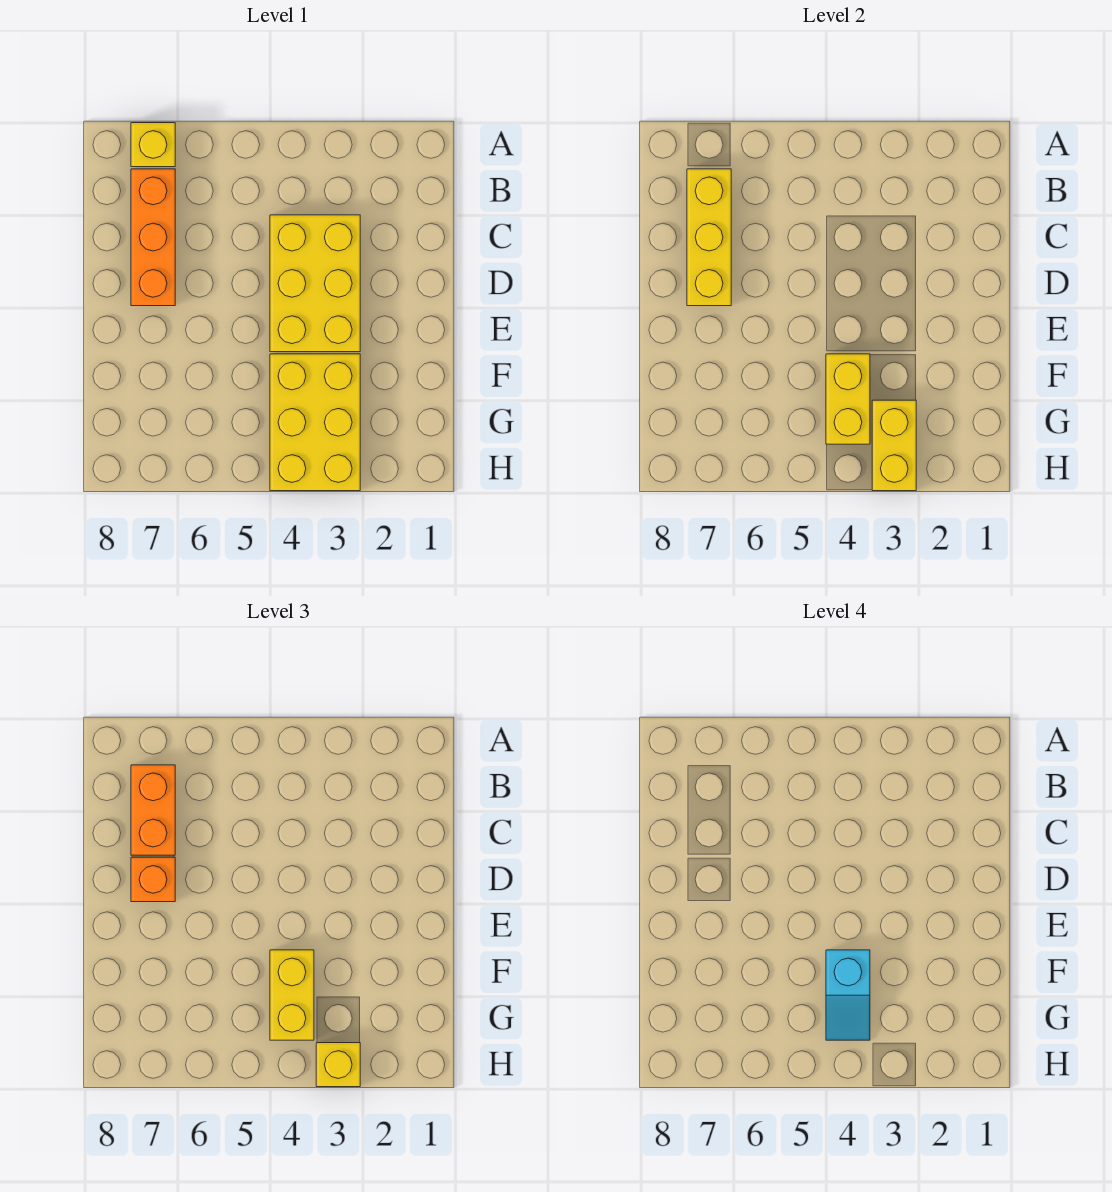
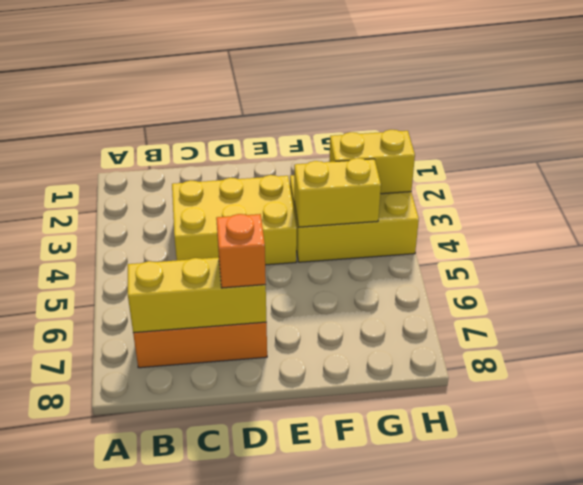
none -> yellow brick A7 level 1
none -> orange brick B7:C7 level 3
none -> yellow brick F4:G4 level 3

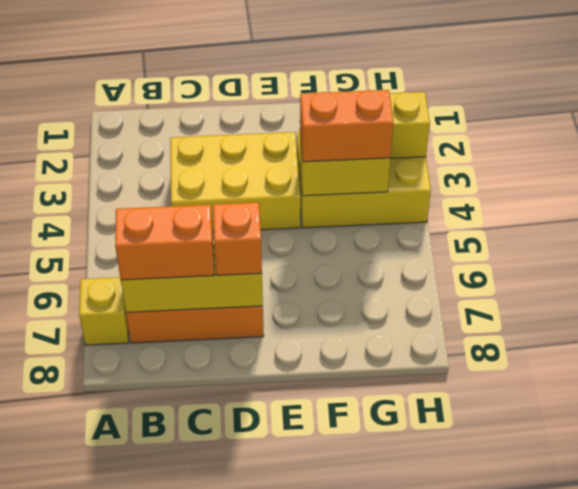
orange brick F4:G4 level 3 -> yellow brick F4:G4 level 3
none -> yellow brick H3 level 3
none -> cyan slope F4:G4 level 4 top F

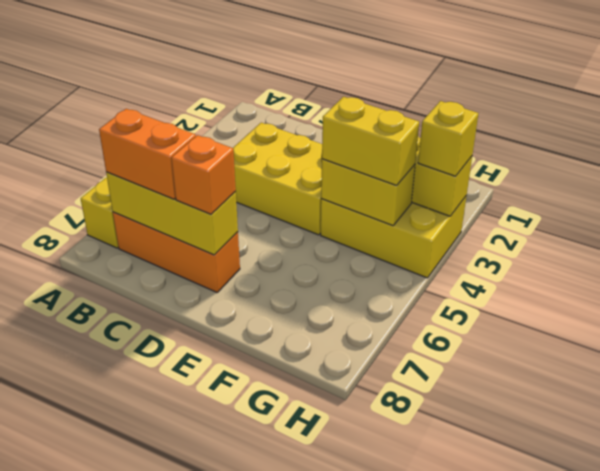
none -> cyan slope F4:G4 level 4 top F

